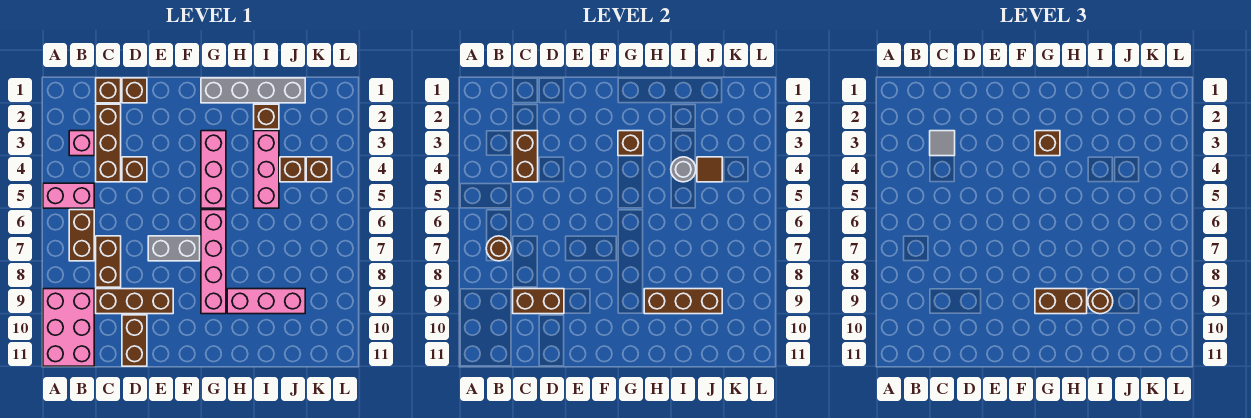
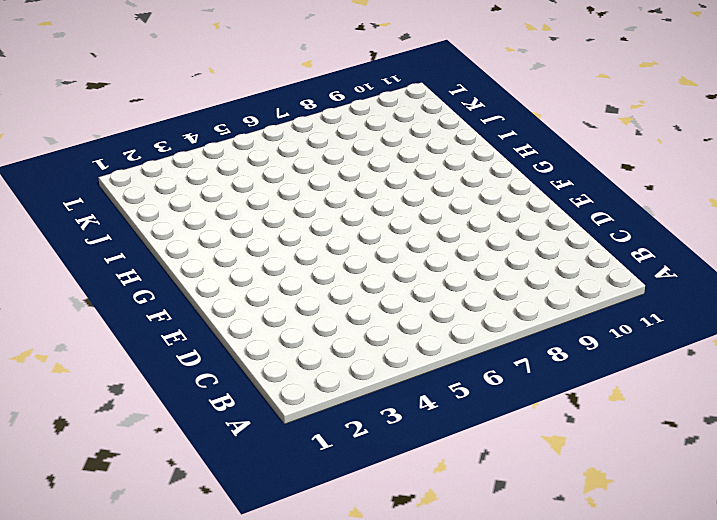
none -> pink brick A5:B5 level 1
none -> pink brick A9:B11 level 1
none -> pink brick B3 level 1
none -> brown brick B6:B7 level 1

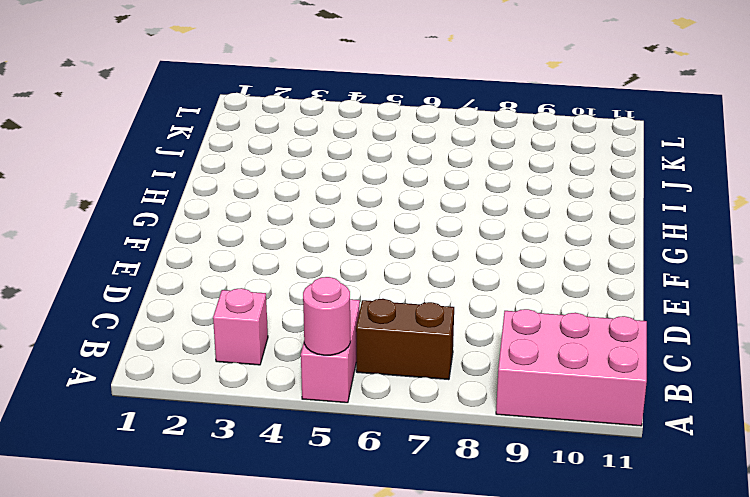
pink round brick A5 level 2 -> none
none -> brown brick C1 level 1
none -> brown brick C2:C4 level 1
none -> brown brick C7:C8 level 1
none -> brown brick C9:E9 level 1

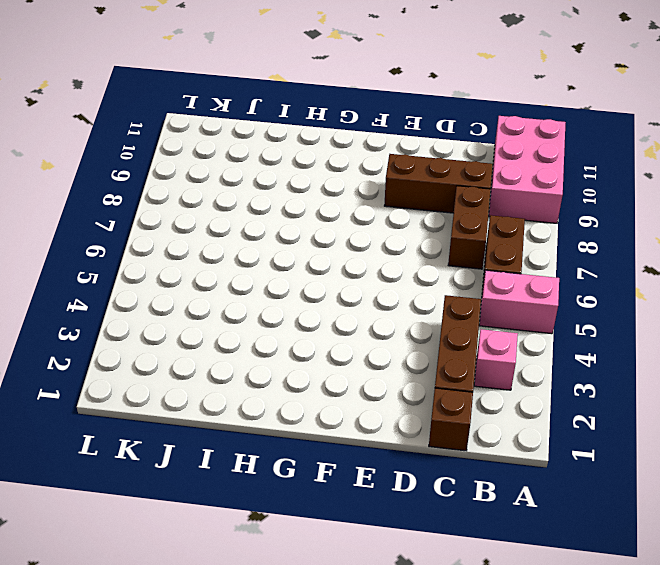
none -> brown brick D1 level 1
none -> brown brick D4 level 1
none -> brown brick D10:D11 level 1
none -> grey brick E7:F7 level 1

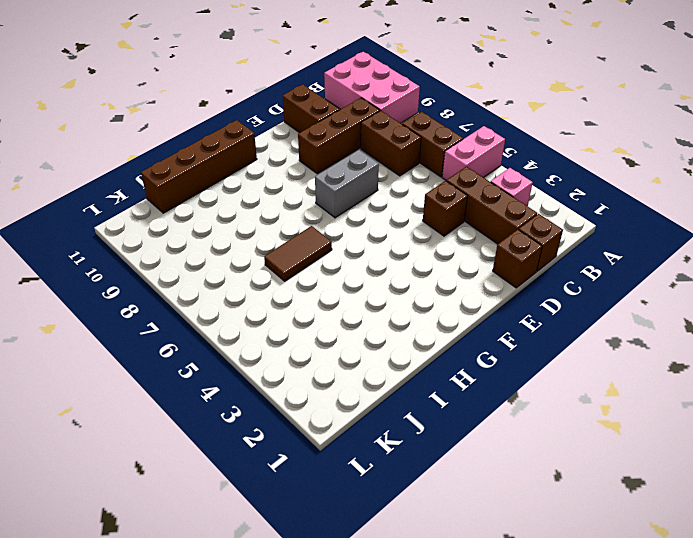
brown brick G11:J11 level 1 -> none
brown tile H6:I6 level 1 -> none
none -> grey brick G1:J1 level 1
none -> pink brick G3:G5 level 1
none -> pink brick G6:G9 level 1
none -> pink brick H9:J9 level 1

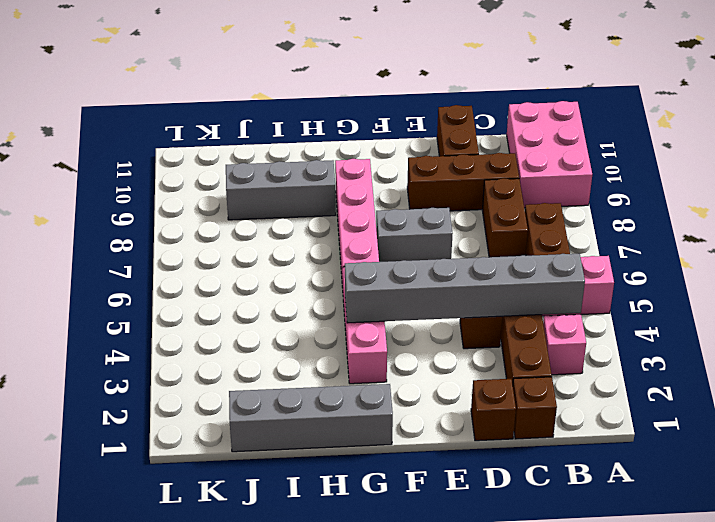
grey brick B4:G4 level 2 -> brown brick C3:C4 level 2
grey brick H9:J9 level 1 -> pink brick H9:J9 level 1
none -> brown brick I2 level 1
none -> pink brick I3:I5 level 1
none -> brown brick J4 level 1
none -> brown brick K4 level 1

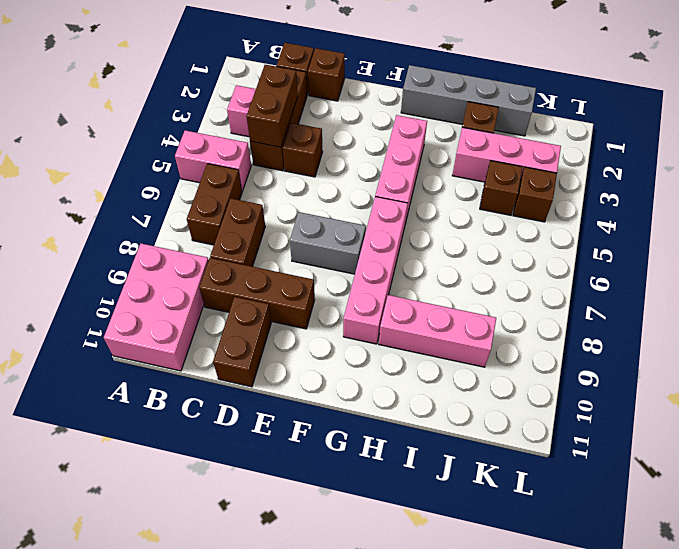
pink brick I3:K3 level 1 -> pink brick I3:I5 level 1
none -> brown round brick B7 level 2
none -> brown brick C9:D9 level 2
none -> brown brick G3 level 2
none -> brown brick H9:J9 level 2

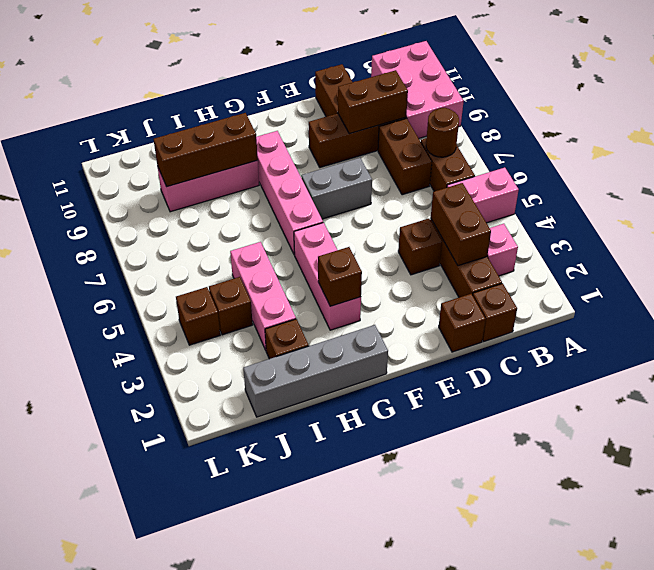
none -> grey round brick I4 level 2
none -> brown tile J4 level 2
none -> grey tile C3 level 3
none -> brown brick G3 level 3

